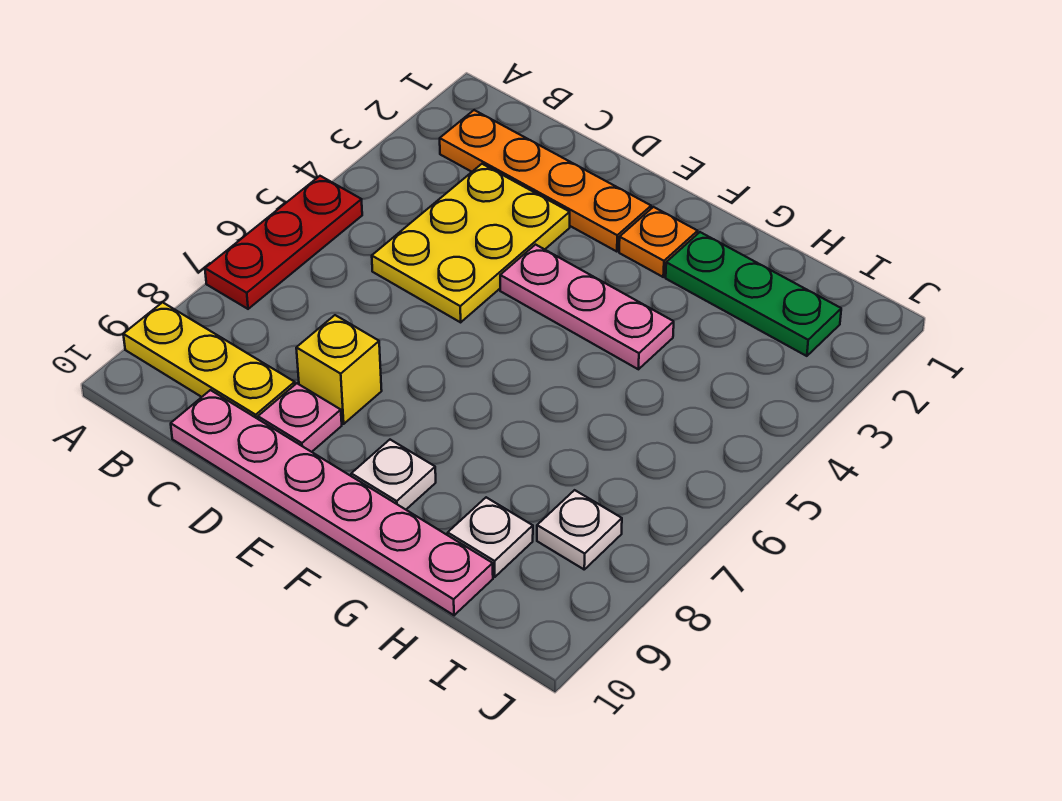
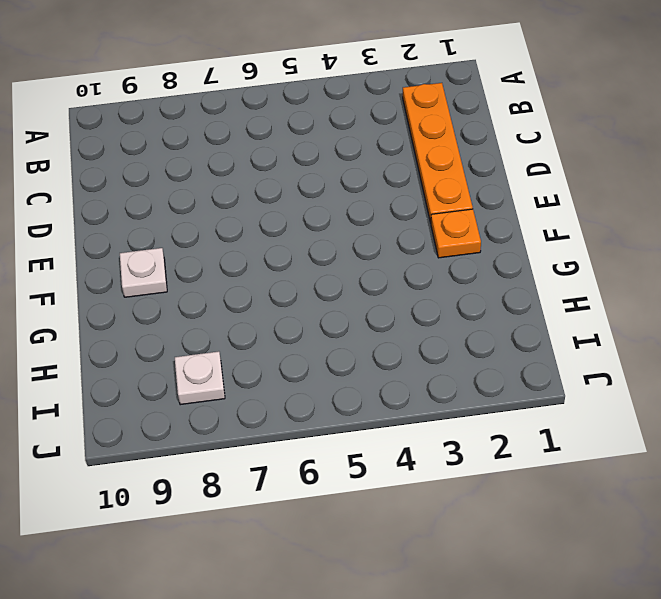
none -> red plate A5:A7 level 1
none -> yellow plate A9:C9 level 1
none -> yellow plate C3:D5 level 1

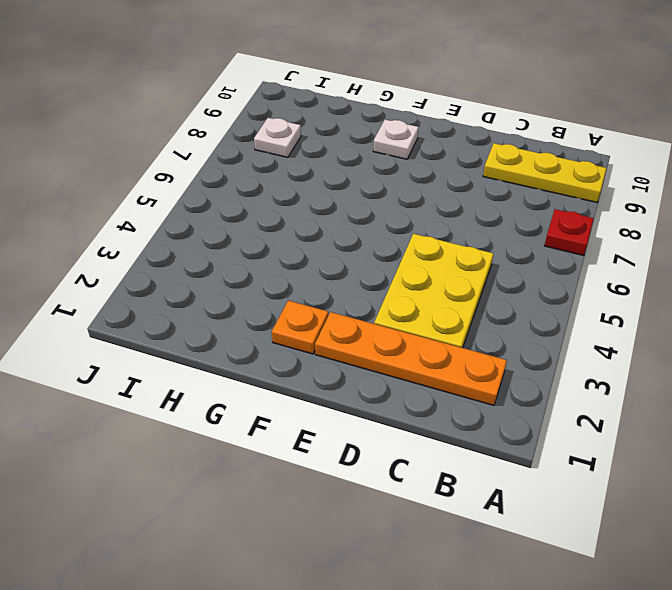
red plate A7 level 1 -> red plate A5:A7 level 1
none -> pink plate C10:H10 level 1
none -> yellow brick D8 level 1
none -> pink plate D9 level 1

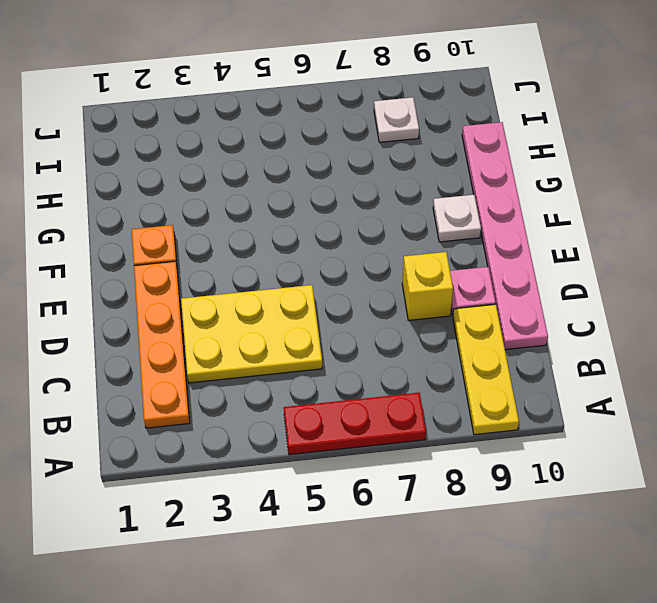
none -> pink plate E4:G4 level 1
none -> green plate G2:I2 level 1
none -> white plate H9 level 1

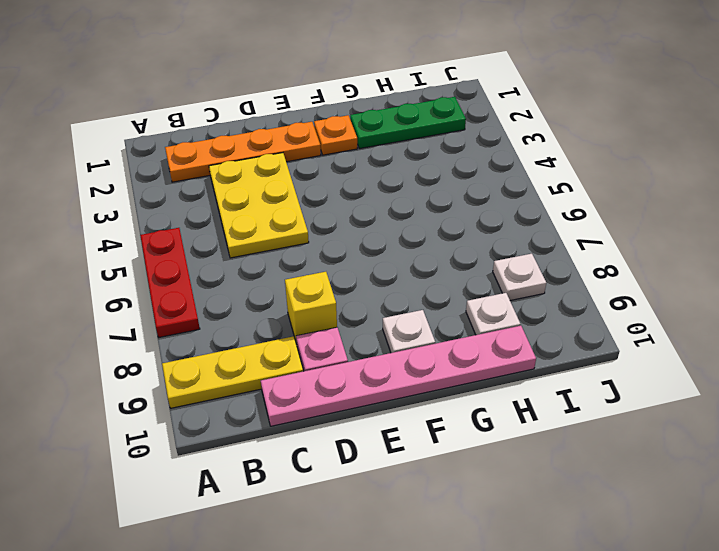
none -> pink plate E4:G4 level 1

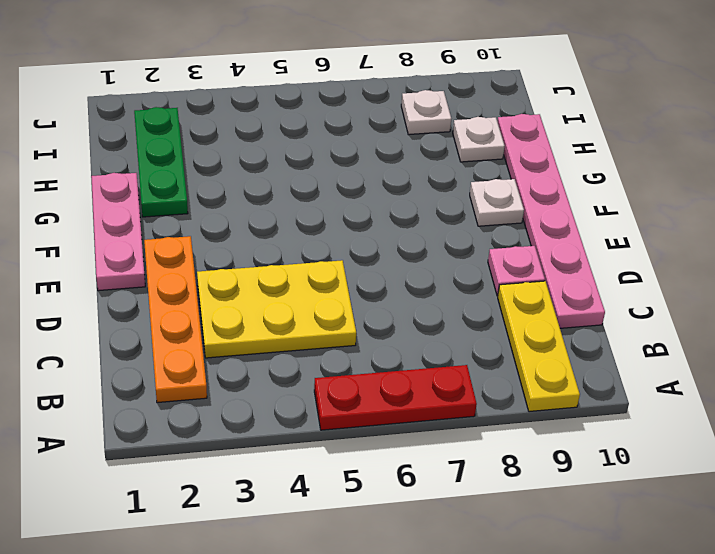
pink plate E1:G1 level 1 -> pink plate E4:G4 level 1
none -> yellow brick D8 level 1
none -> orange plate F2 level 1

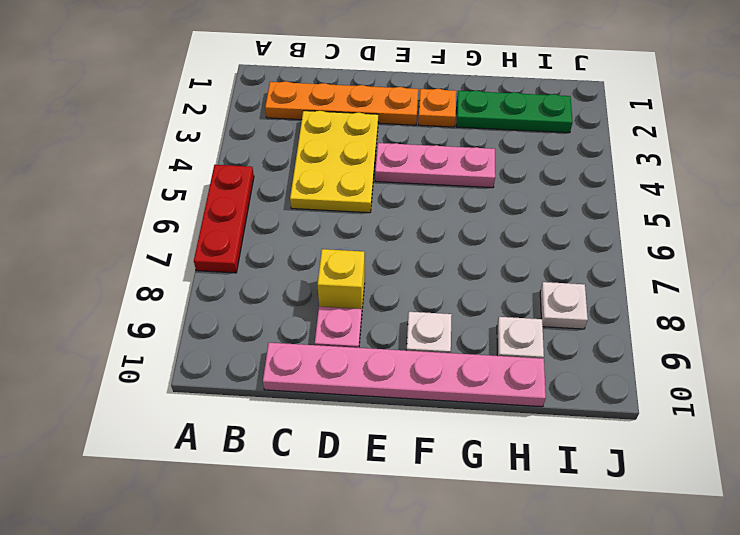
none -> yellow plate A9:C9 level 1

